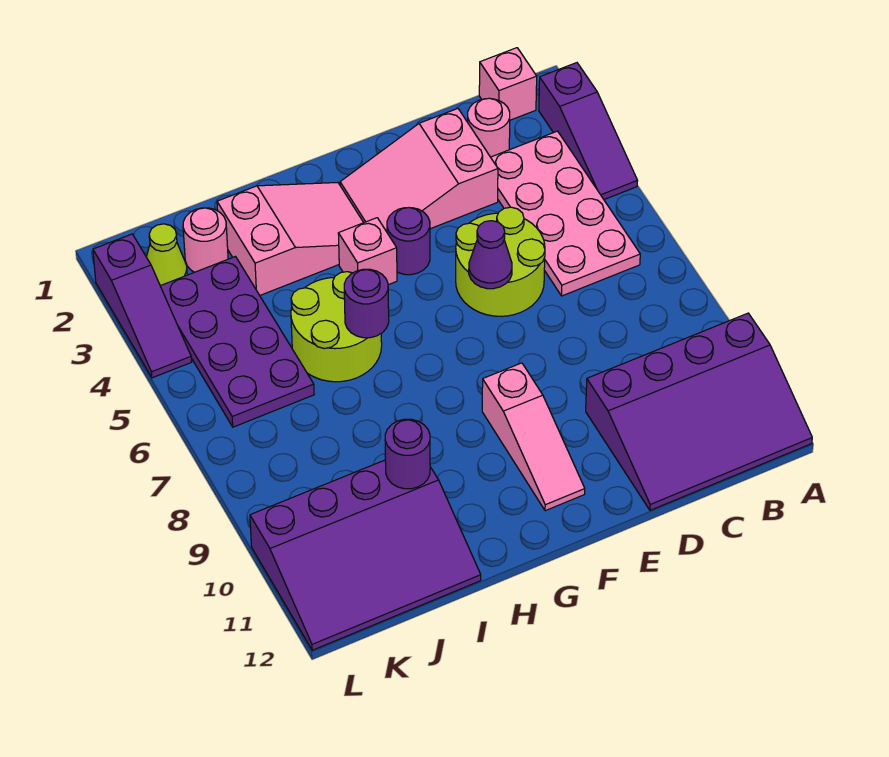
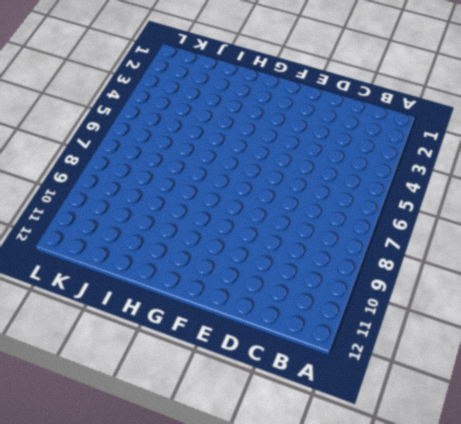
none -> purple slope A2:A4 level 1 top 2
none -> purple slope A10:D12 level 1 top 10
none -> pink brick B1 level 1

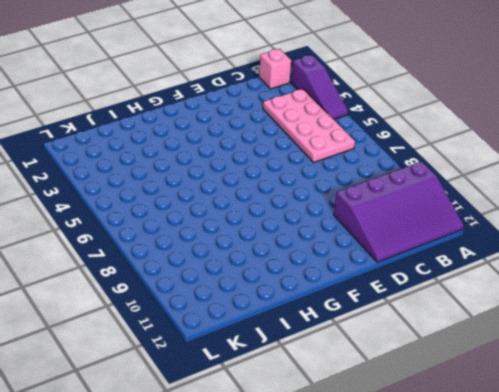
none -> pink round brick C2 level 1
none -> pink slope D2:F3 level 1 top D
none -> lime round brick D5:E6 level 1

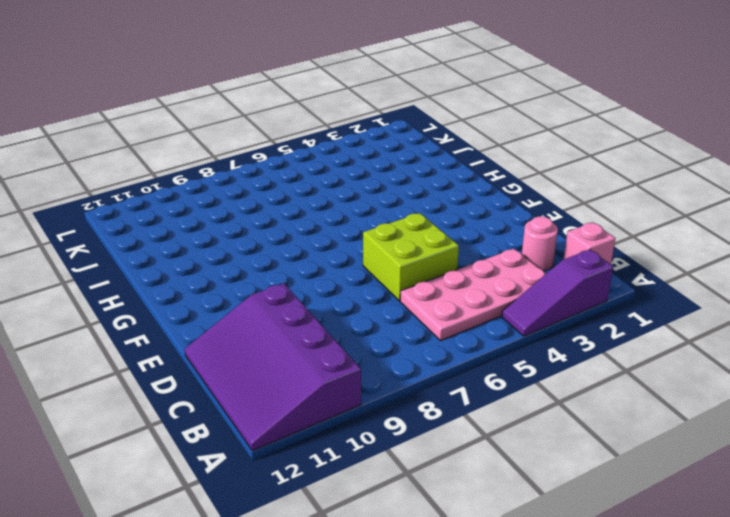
lime brick D5:E6 level 1 -> lime round brick D5:E6 level 1
none -> pink slope D2:F3 level 1 top D
none -> purple round brick F4 level 1
none -> pink slope F9:F11 level 1 top 9

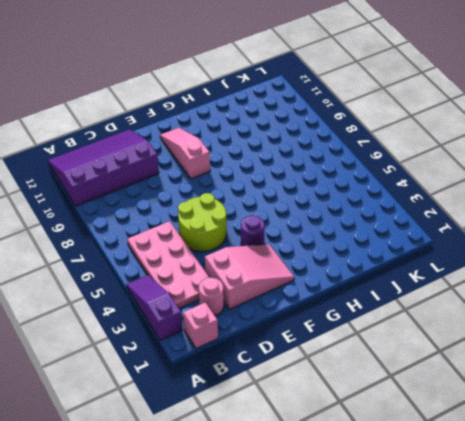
none -> pink slope G2:I3 level 1 top I
none -> pink brick G4 level 1
none -> lime round brick H5:I6 level 1

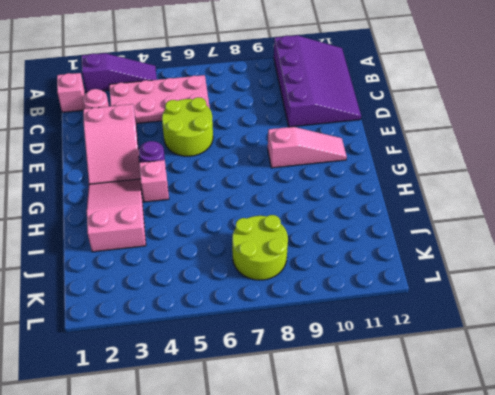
lime round brick J7:K8 level 1 -> lime round brick H5:I6 level 1
none -> purple slope I10:L12 level 1 top 10
none -> pink round brick J2 level 1
none -> purple plate J3:K6 level 1

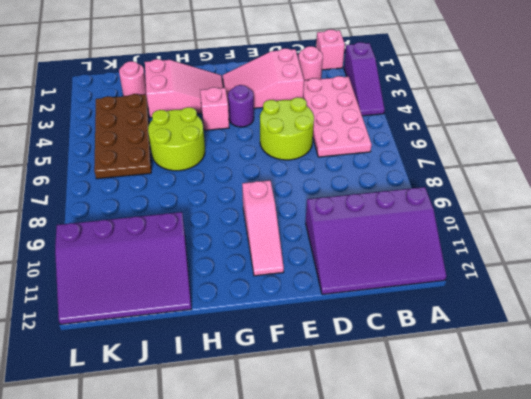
brown plate J3:K6 level 1 -> purple plate J3:K6 level 1
none -> lime cone K2 level 1
none -> purple slope L2:L4 level 1 top 2
none -> purple cone E6 level 2

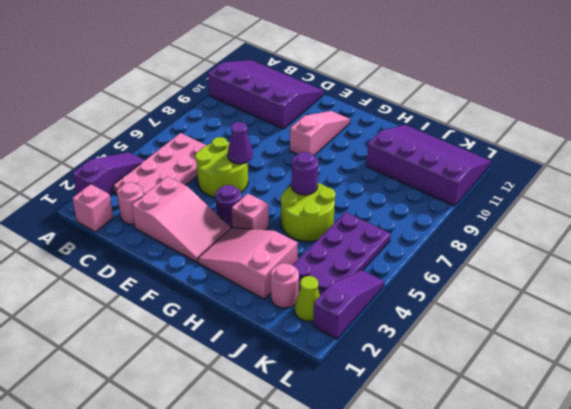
none -> purple round brick I10 level 2

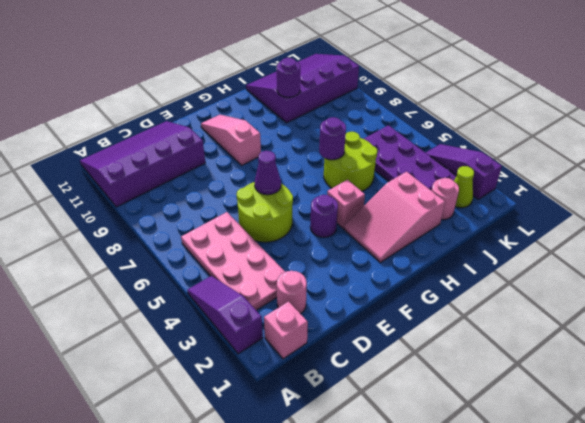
none -> pink slope D2:F3 level 1 top D

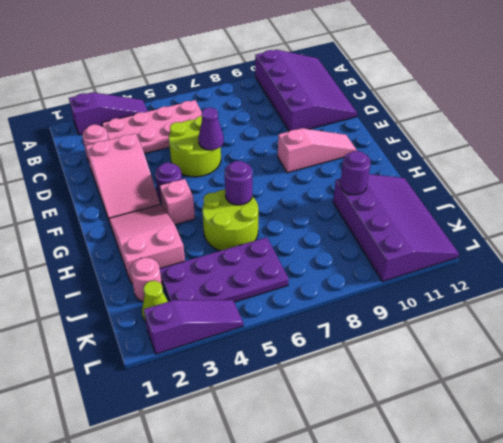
none -> pink brick B1 level 1

